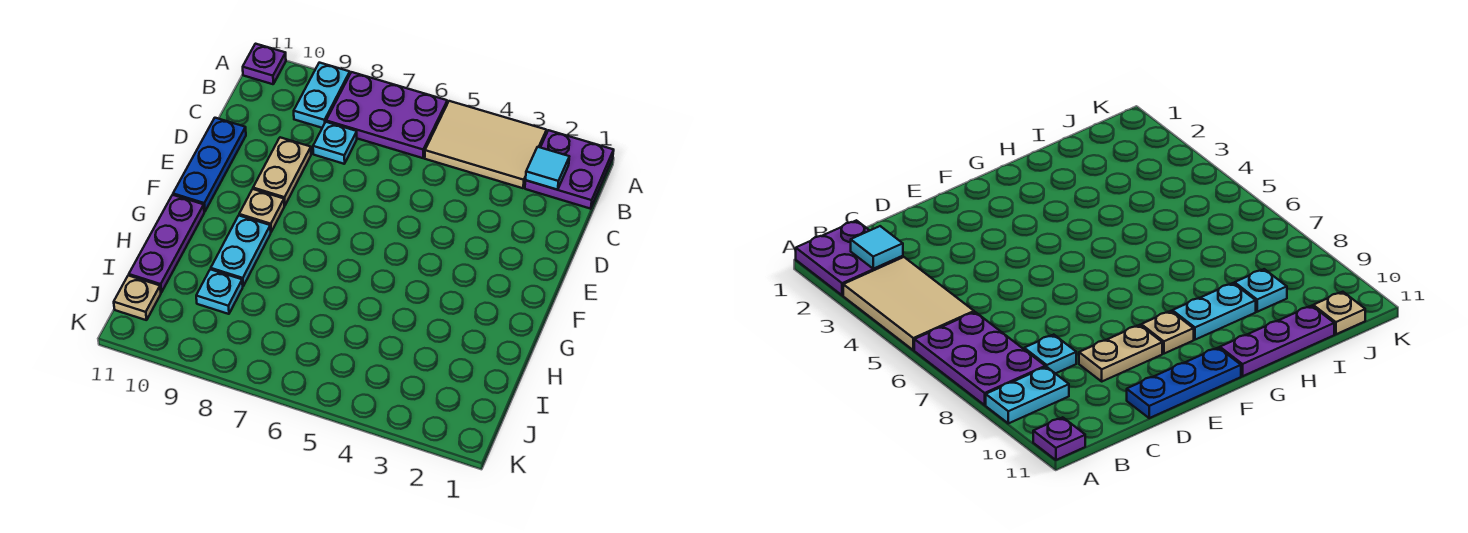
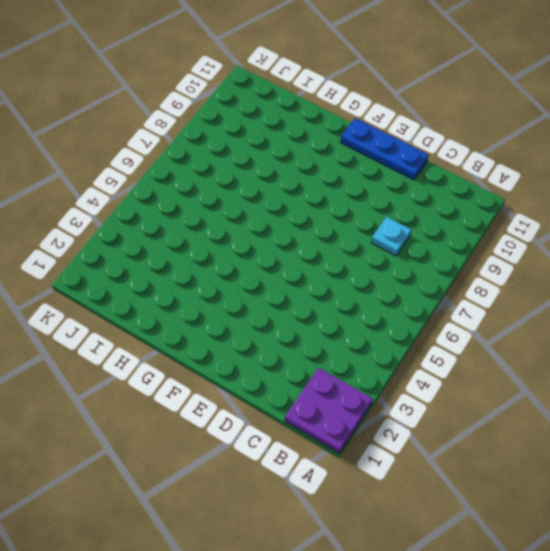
none -> tan tile A3:B5 level 1
none -> purple plate A6:B8 level 1
none -> cyan plate A9:B9 level 1

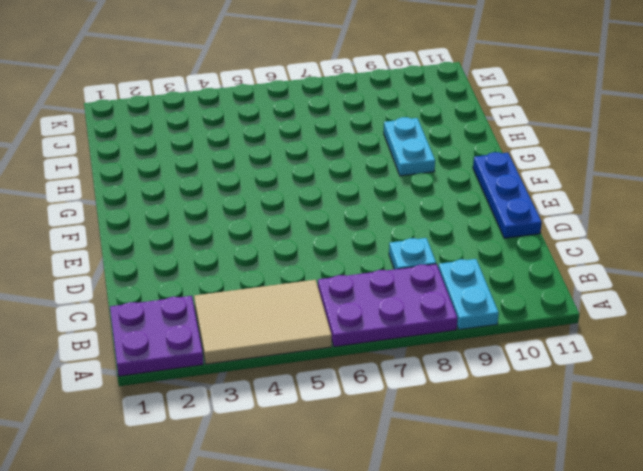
none -> purple plate A11 level 1
none -> tan plate D9:E9 level 1
none -> tan plate F9 level 1

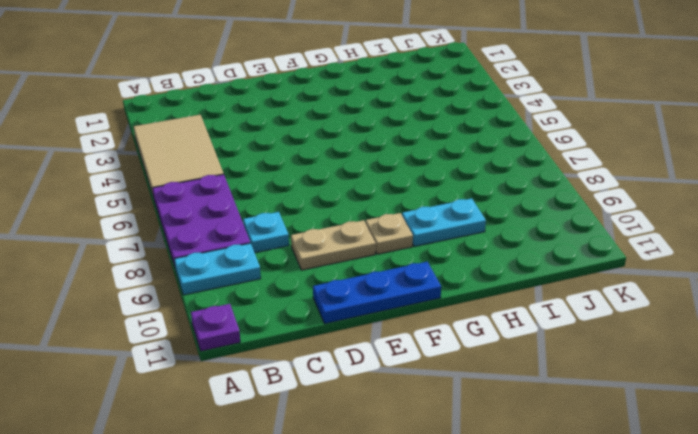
none -> purple plate A1:B2 level 1
none -> purple plate G11:I11 level 1
none -> cyan plate I9 level 1

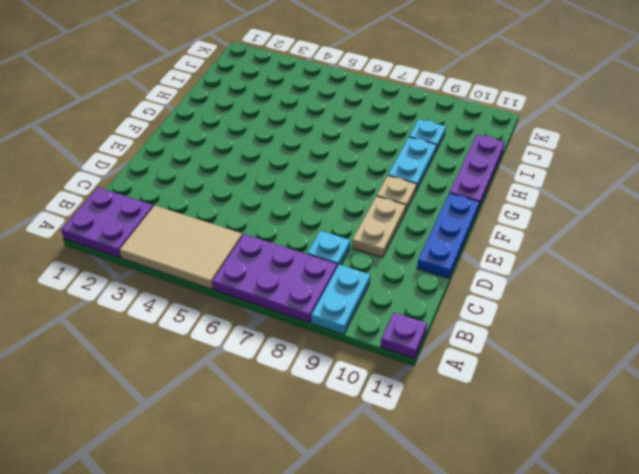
none -> tan plate J11 level 1
none -> cyan tile B2 level 2

